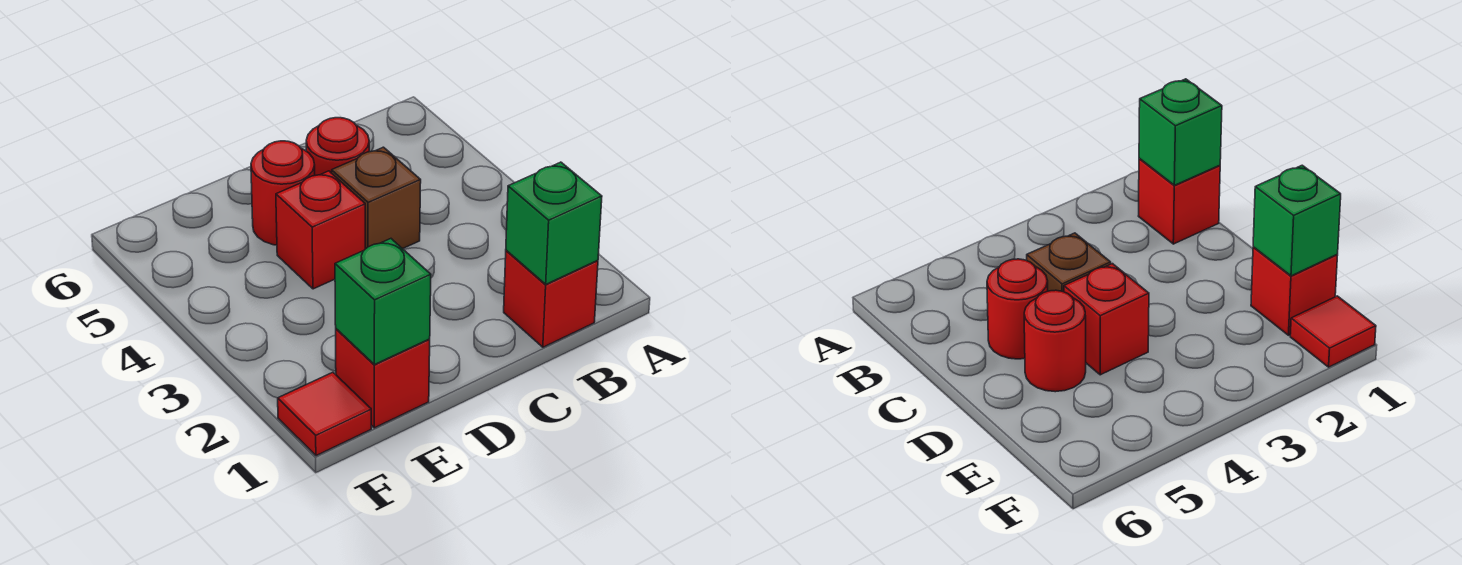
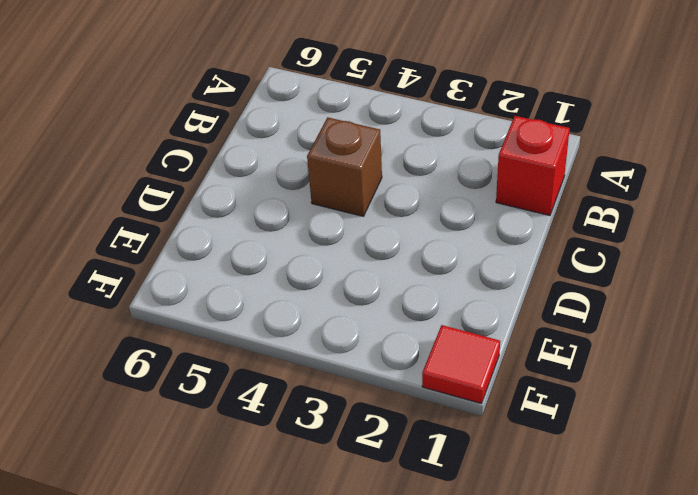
none -> red round brick C5 level 1
none -> red brick D4 level 1

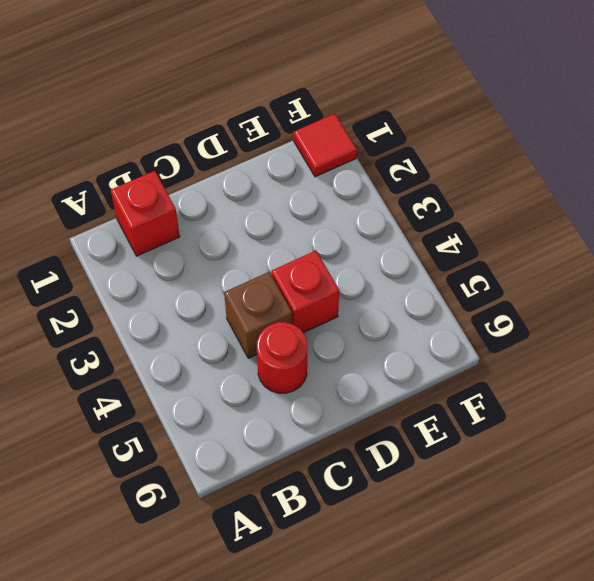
none -> red round brick D5 level 1
none -> red brick E1 level 1

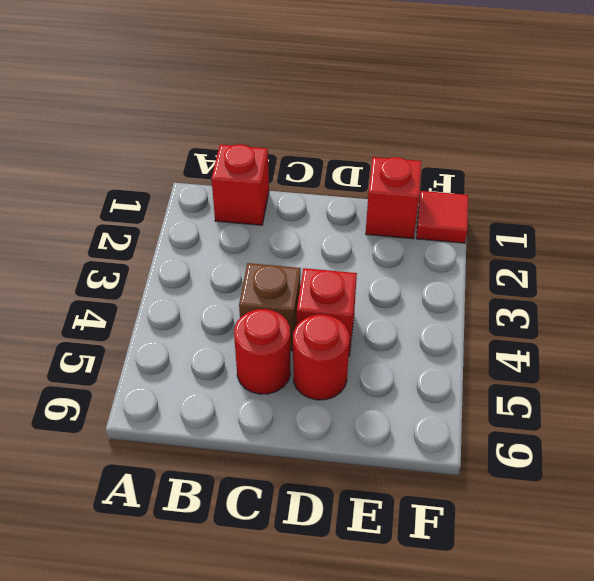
none -> green brick B1 level 2
none -> green brick E1 level 2

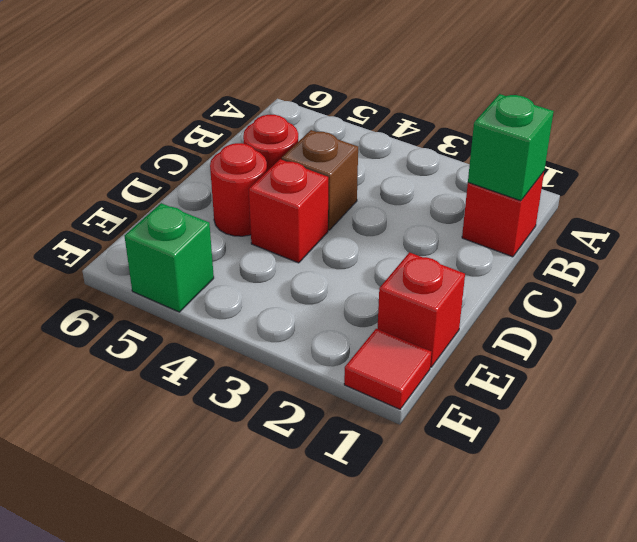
green brick F5 level 1 -> green brick E1 level 2

